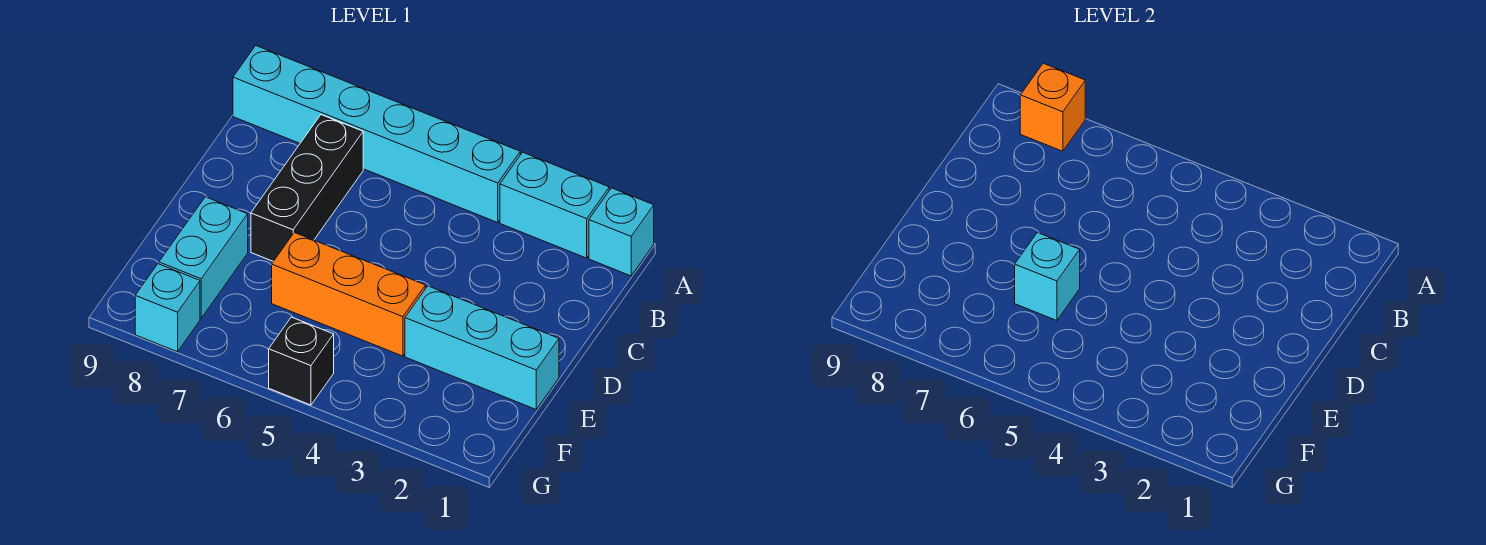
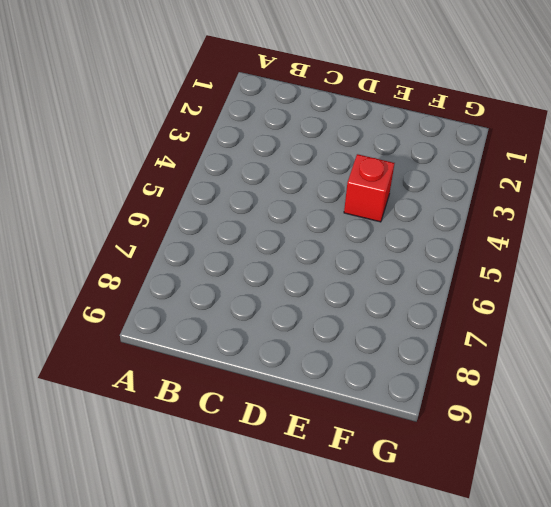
red brick E4 level 1 -> orange brick E4:E6 level 1
none -> cyan brick A1 level 1
none -> cyan brick A2:A3 level 1

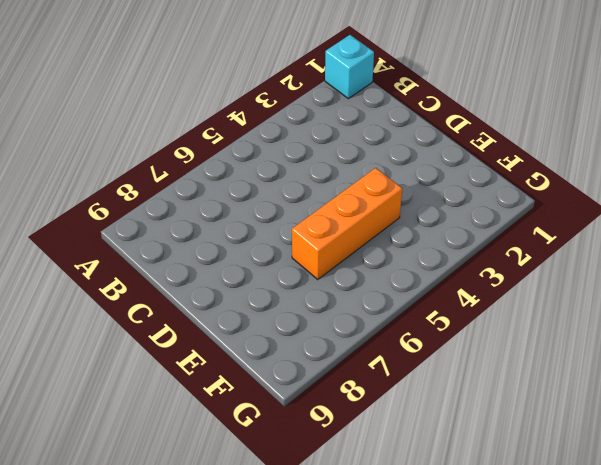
none -> cyan brick A2:A3 level 1
none -> cyan brick A4:A9 level 1

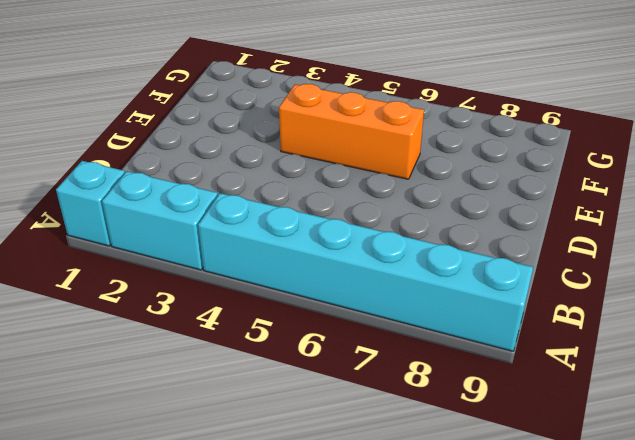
none -> black brick B7:D7 level 1
none -> cyan brick E1:E3 level 1

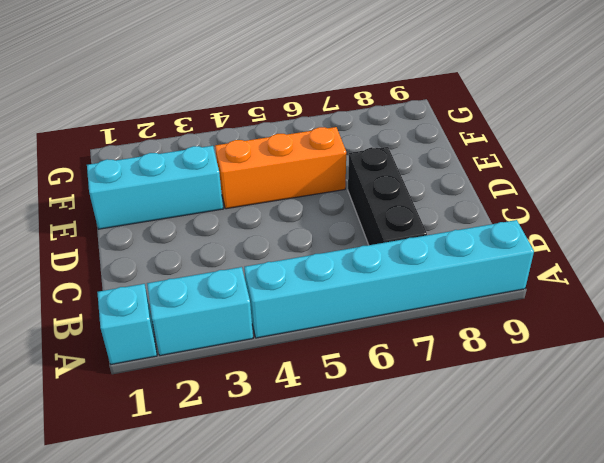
none -> cyan brick E8:F8 level 1
none -> black brick G5 level 1

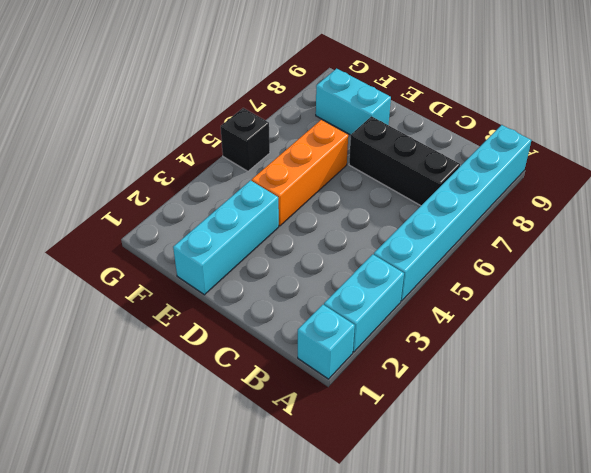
none -> cyan brick G8 level 1
none -> orange brick A8 level 2

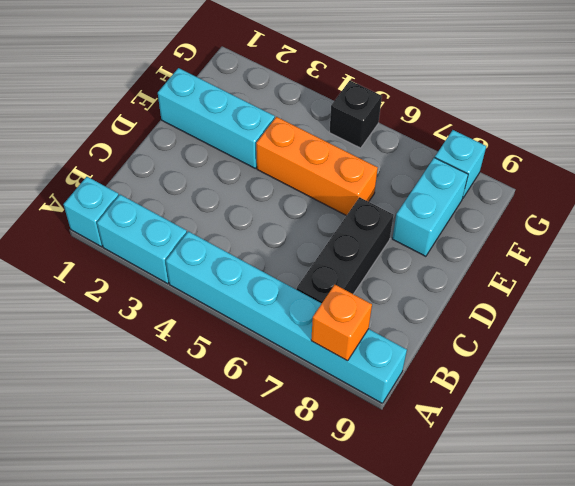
none -> cyan brick E6 level 2

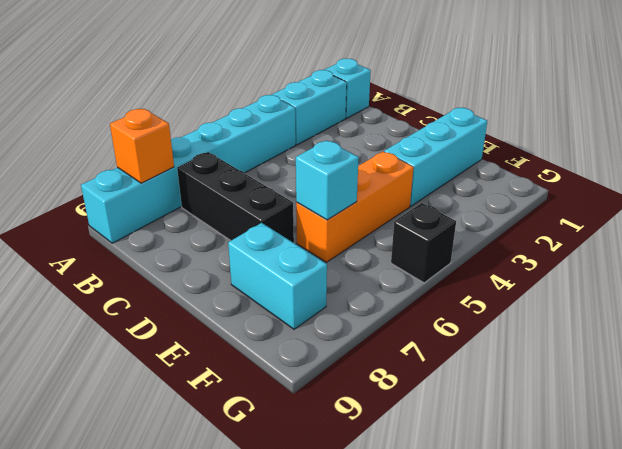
none -> cyan brick G8 level 1

